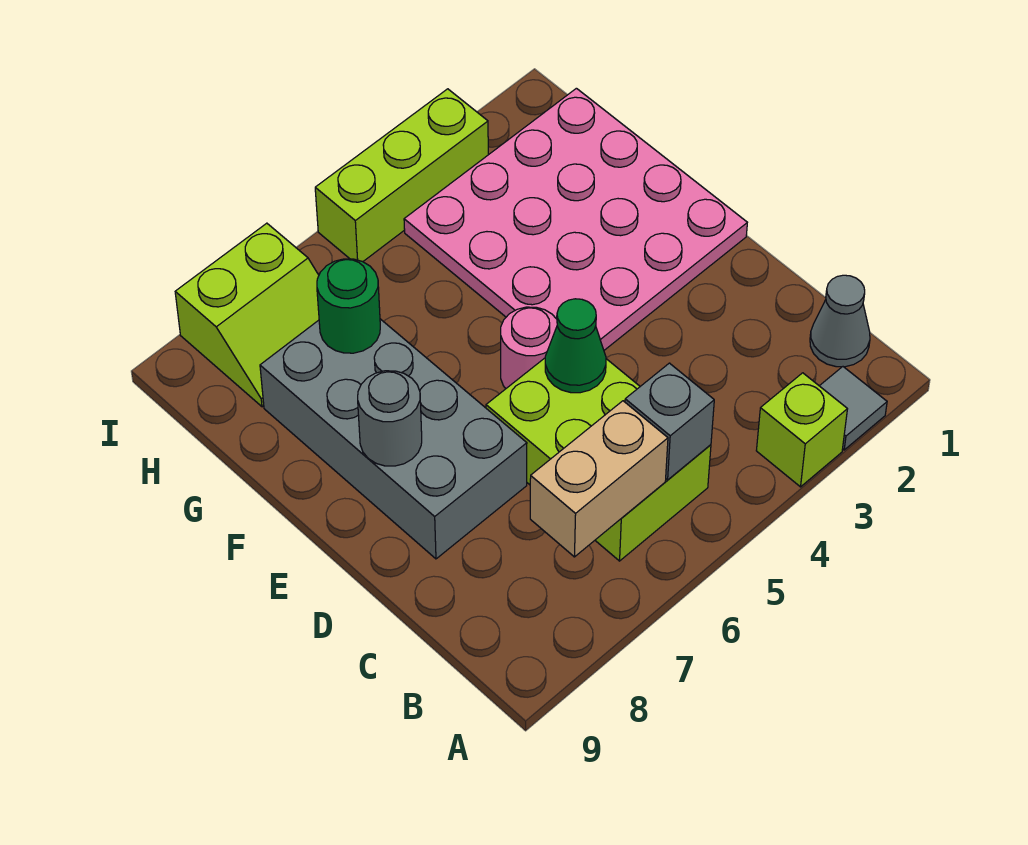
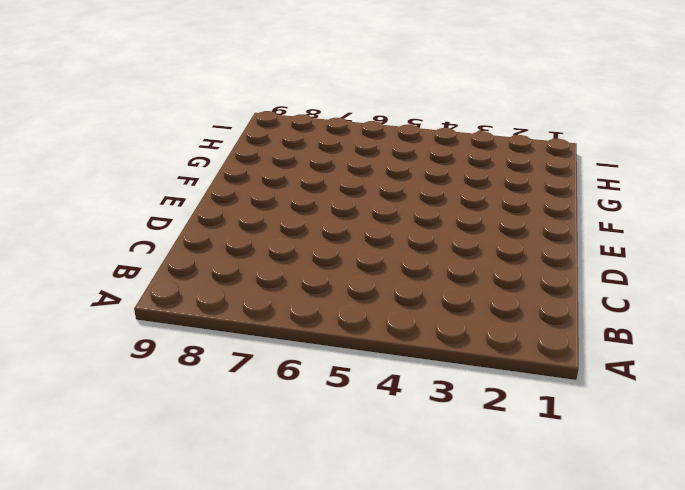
none -> grey tile A2 level 1
none -> lime brick A3 level 1
none -> grey cone B1 level 1

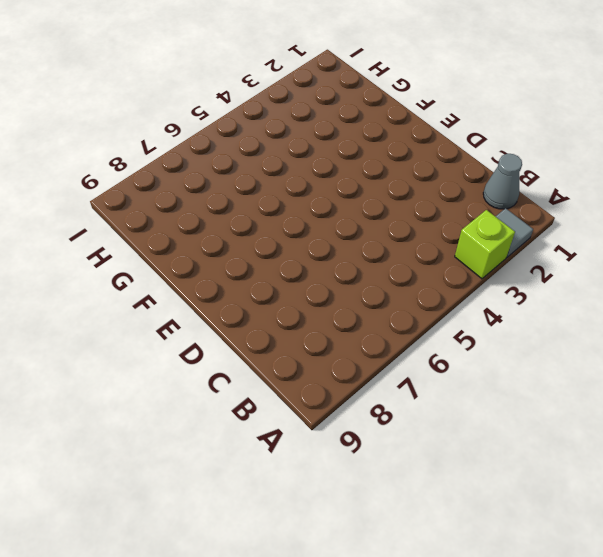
none -> lime brick B5:D6 level 1
none -> grey brick D7:G8 level 1
none -> pink plate E1:H4 level 1

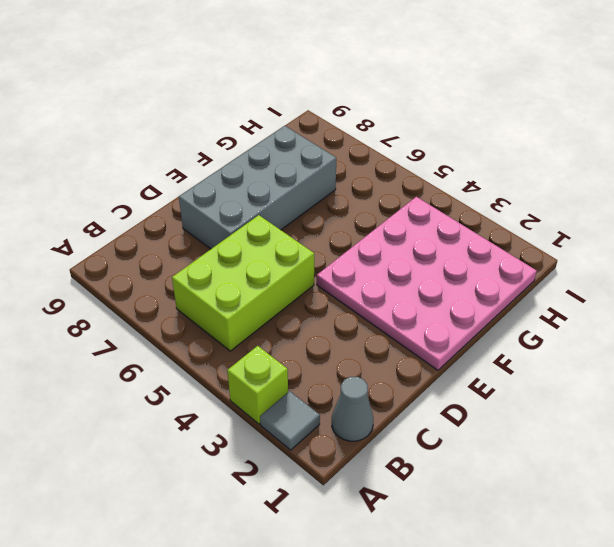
none -> pink round brick E5 level 1
none -> lime slope H7:I8 level 1 top I
none -> lime brick I3:I5 level 1

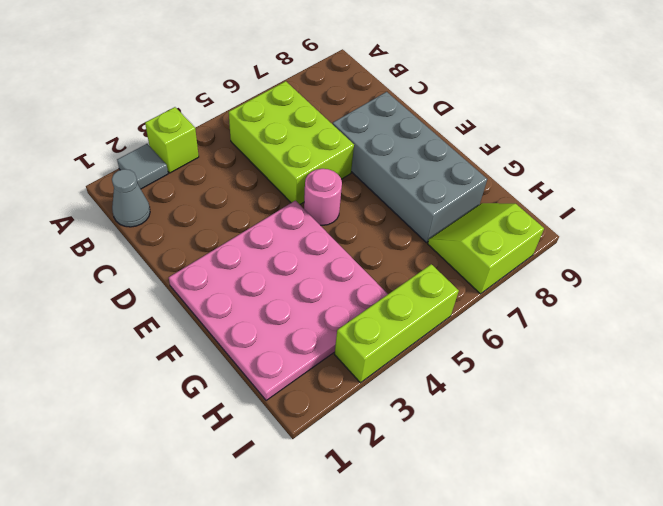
none -> grey brick B5 level 2
none -> tan brick B6:B7 level 2
none -> green cone D5 level 2

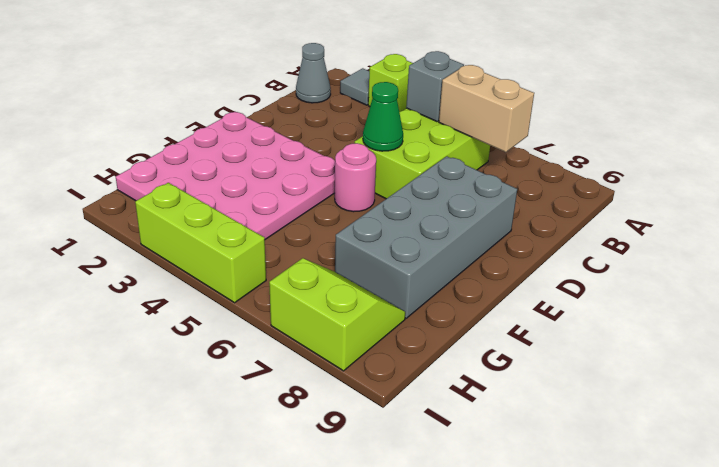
none -> grey round brick E8 level 2
none -> green round brick G7 level 2

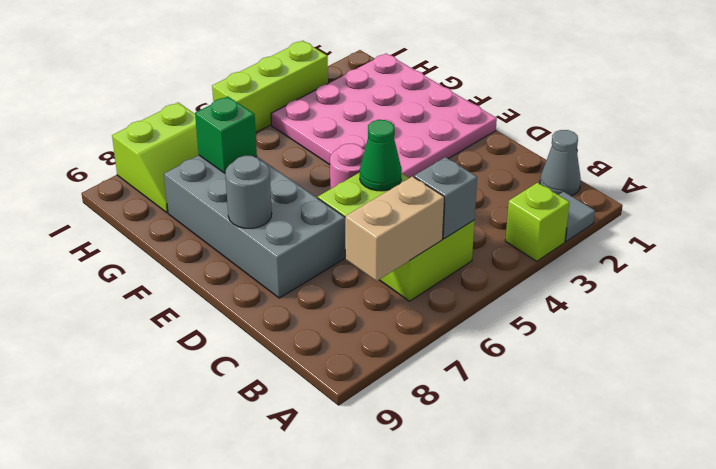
green brick G7 level 2 -> green round brick G7 level 2

